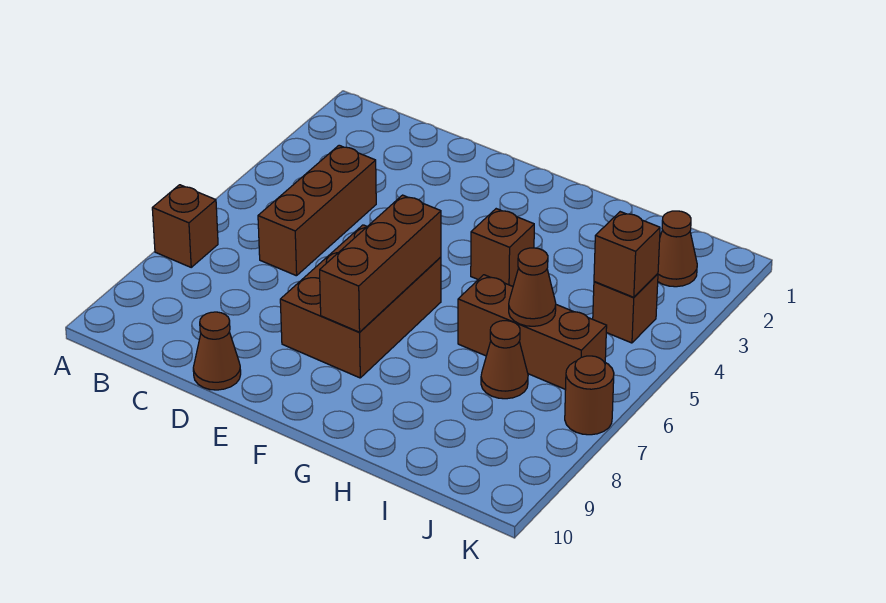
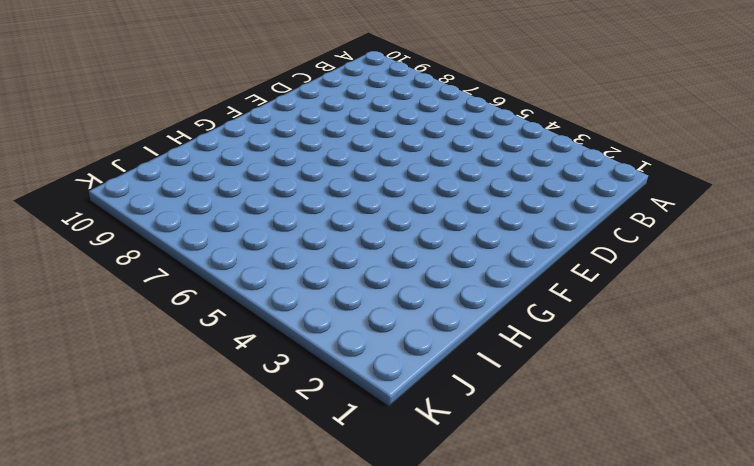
none -> brown brick A7 level 1
none -> brown brick C4:C6 level 1
none -> brown cone D10 level 1

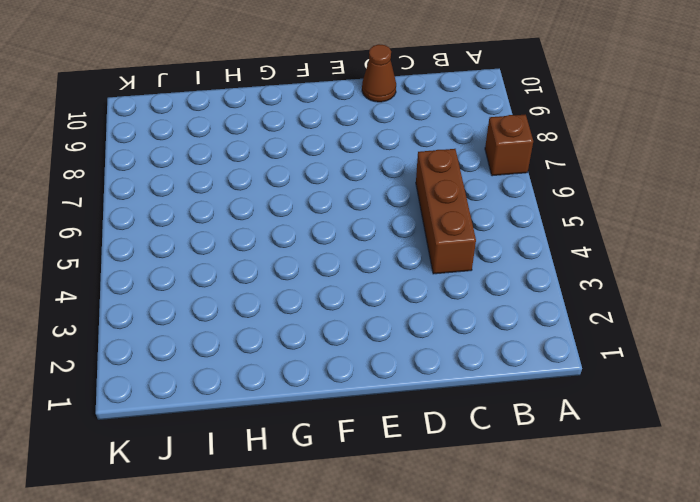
none -> brown brick E6:F8 level 1
none -> brown brick G4 level 1
none -> brown brick H6:J6 level 1

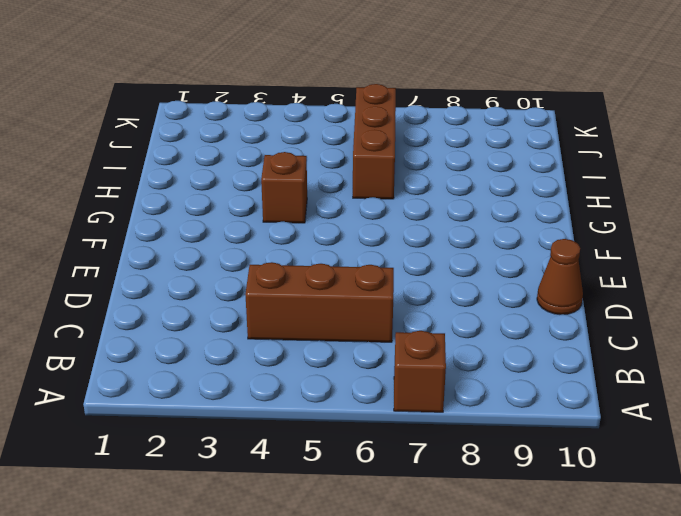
none -> brown brick E6:F8 level 1
none -> brown cone I7 level 1
none -> brown cone J2 level 1

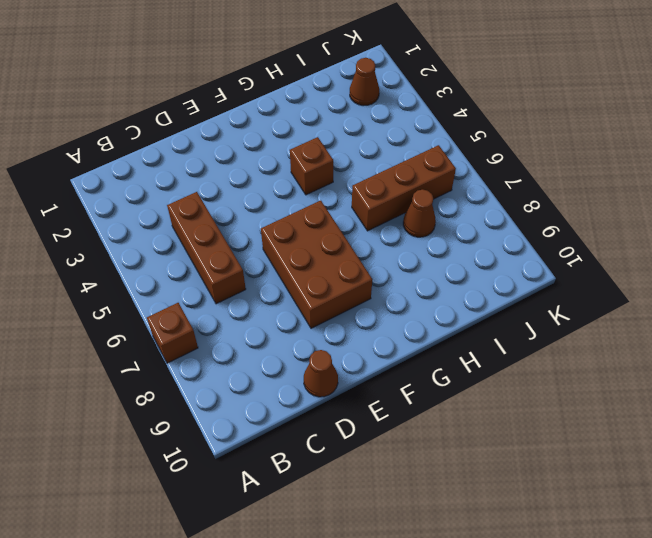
none -> brown brick J4 level 1
none -> brown round brick K7 level 1
none -> brown brick F6:F8 level 2

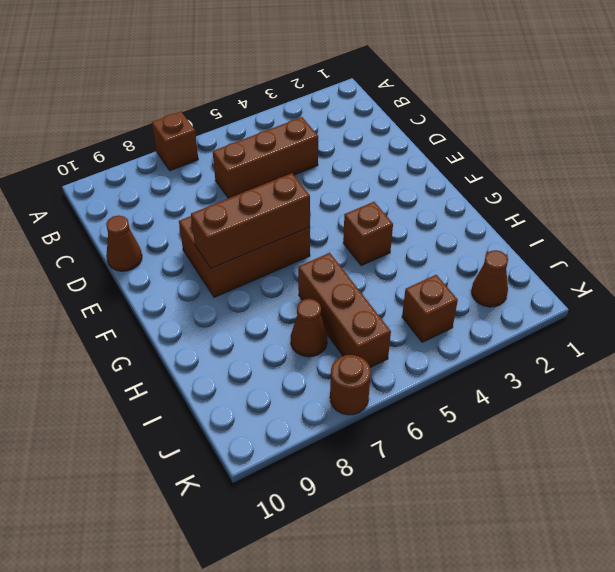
none -> brown cone I6 level 2
none -> brown brick J4 level 2

